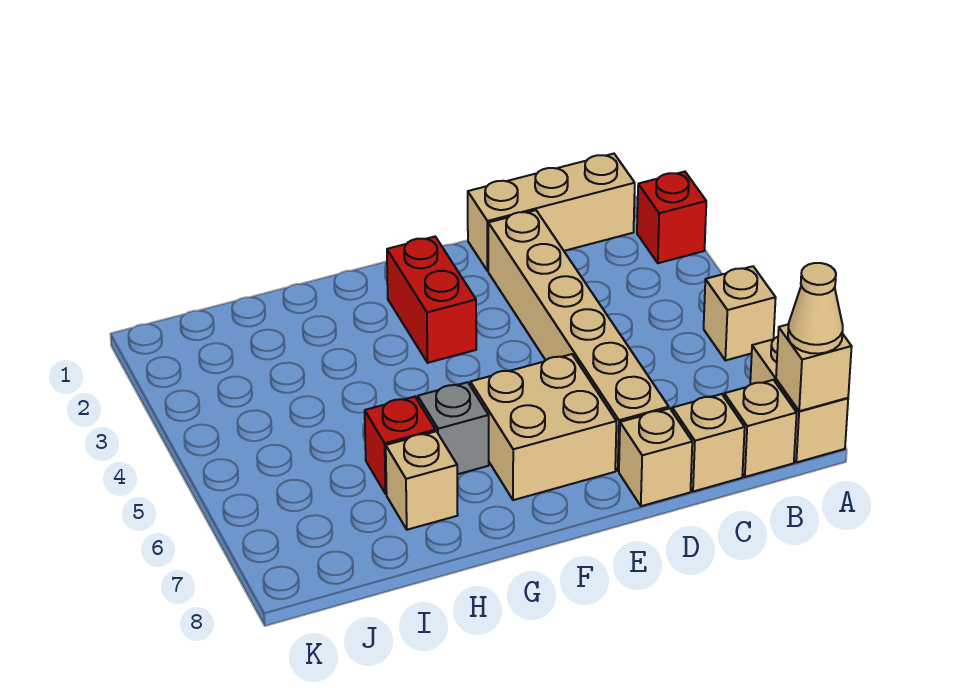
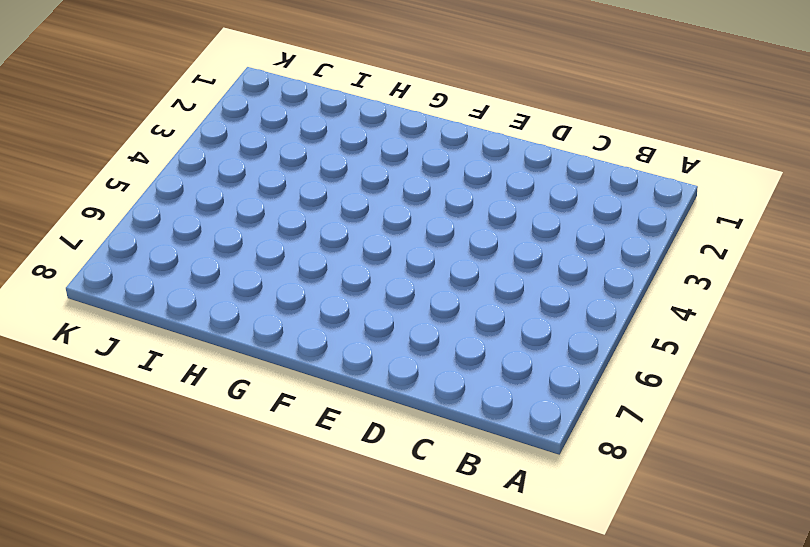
none -> red brick A2 level 1
none -> tan brick A5 level 1
none -> tan brick A7:A8 level 1

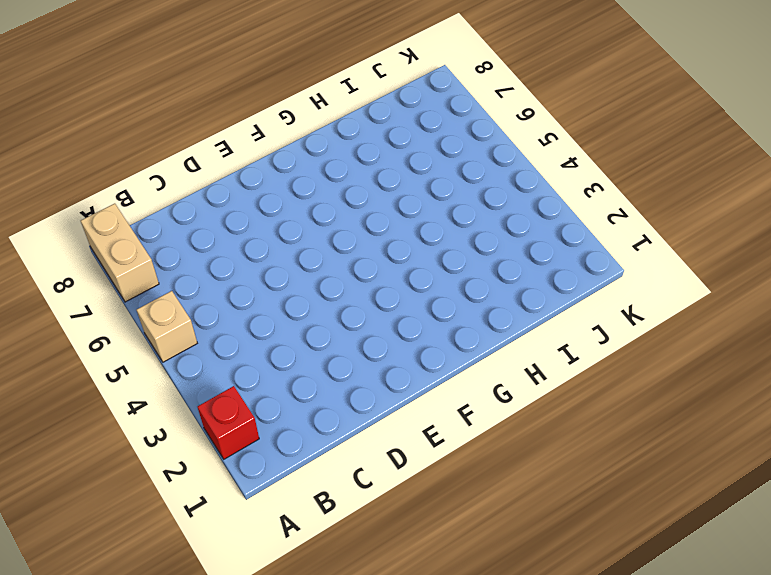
none -> tan brick B1:D1 level 1
none -> tan brick B8 level 1
none -> tan brick C8 level 1

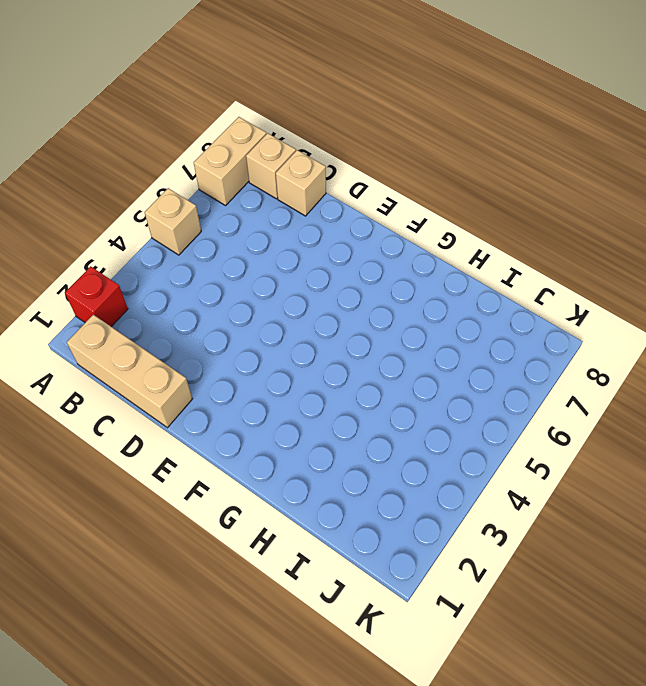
none -> tan brick D2:D7 level 1
none -> tan brick D8 level 1
none -> tan brick E6:F7 level 1

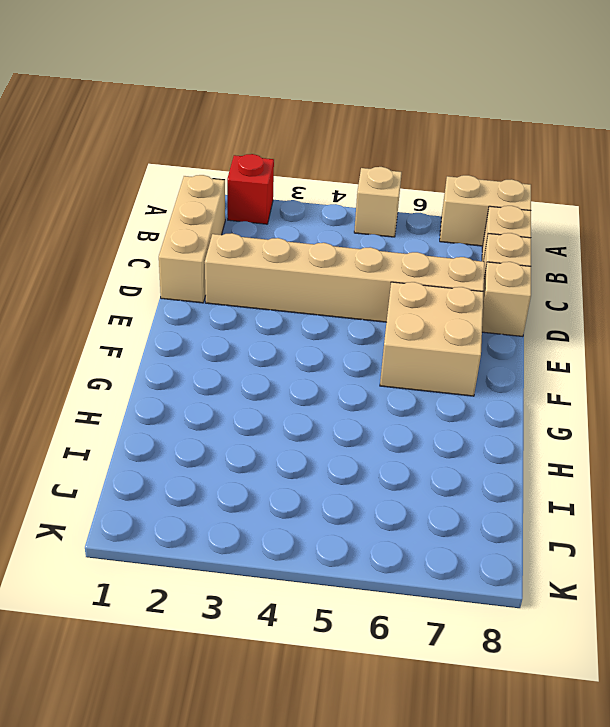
none -> red brick F2:F3 level 1
none -> grey brick G6 level 1
none -> red brick H6 level 1

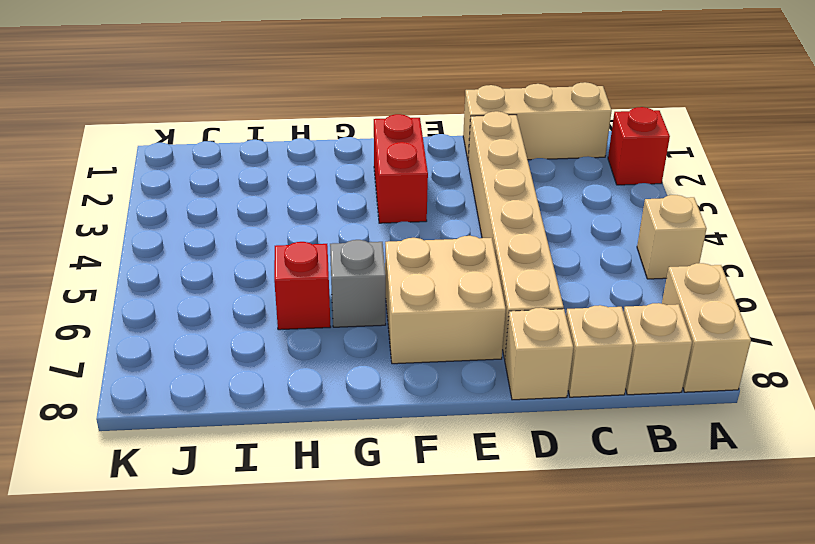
none -> tan brick H7 level 1
none -> tan brick A8 level 2
none -> tan cone A8 level 3

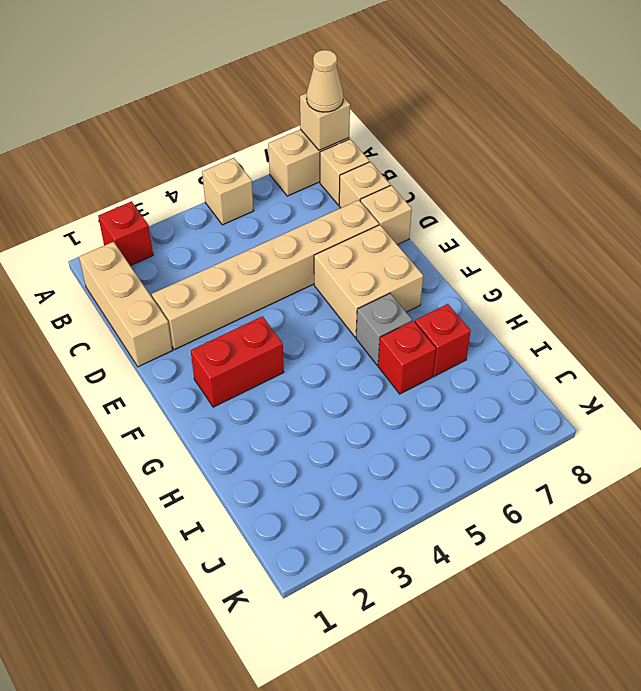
red brick H7 level 1 -> tan brick H7 level 1

